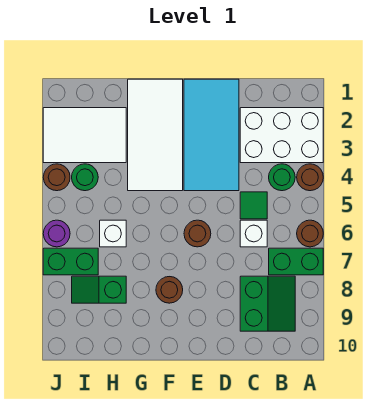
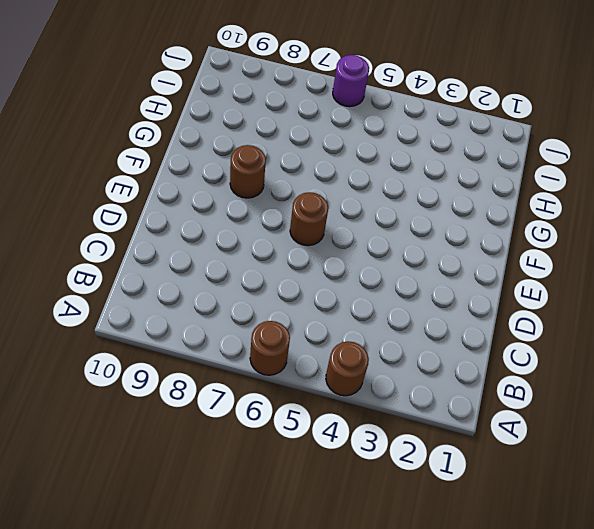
none -> white brick A2:C3 level 1
none -> green brick A7:B7 level 1
none -> green round brick B4 level 1

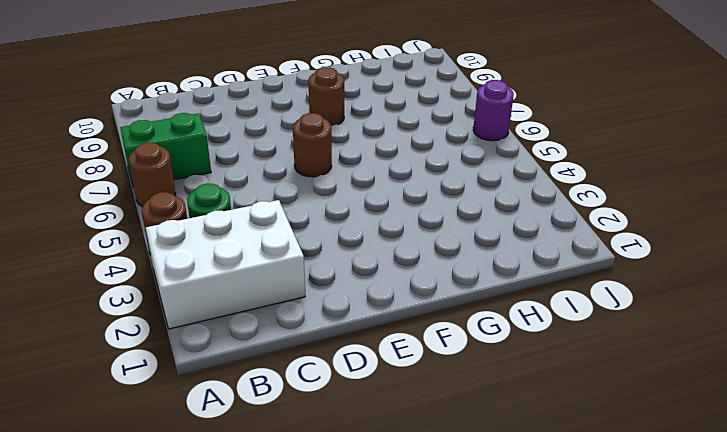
none -> green slope B8:C9 level 1 top C
none -> green tile C5 level 1
none -> white brick C6 level 1

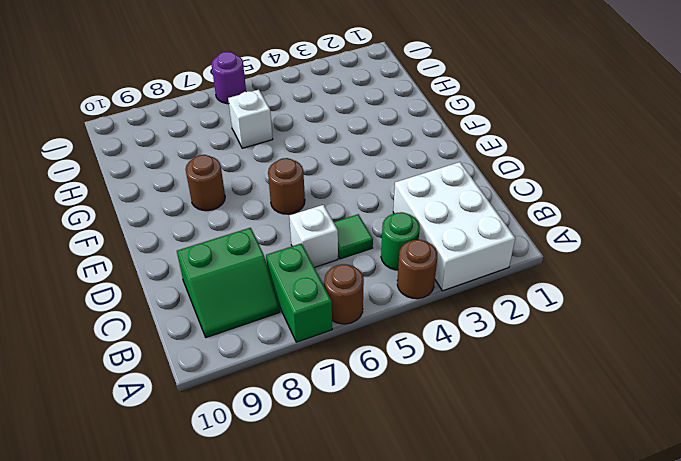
none -> cyan tile D1:E4 level 1
none -> white tile F1:G4 level 1
none -> white tile H2:J3 level 1

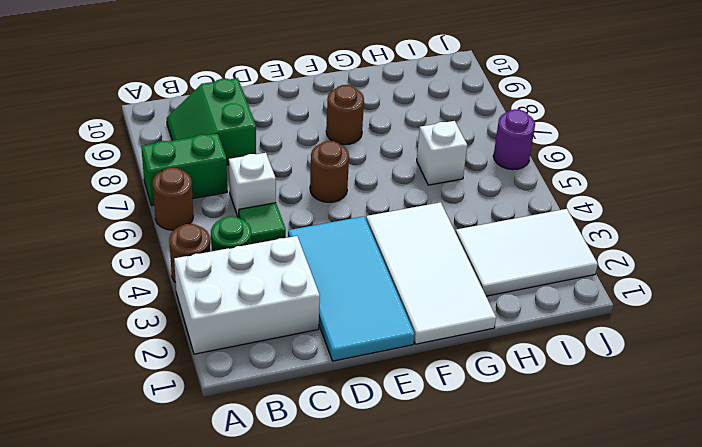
none -> green slope H8:I8 level 1 top H
none -> green round brick I4 level 1
none -> green brick I7:J7 level 1

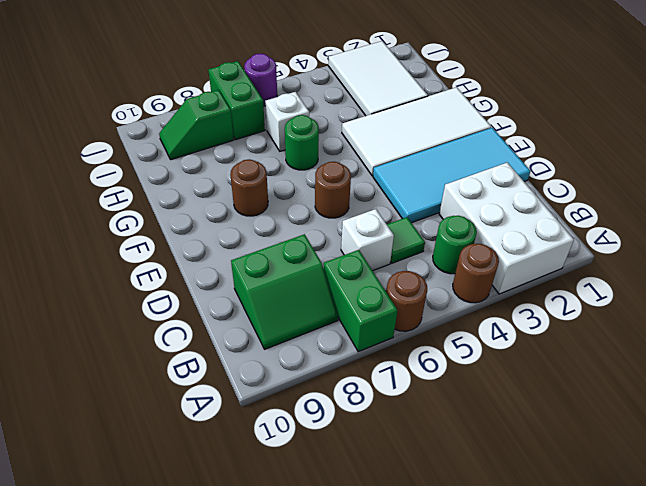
green round brick G6 level 1 -> green round brick I4 level 1
green slope I8:I9 level 1 top 8 -> green slope H8:I8 level 1 top H
none -> brown round brick J4 level 1

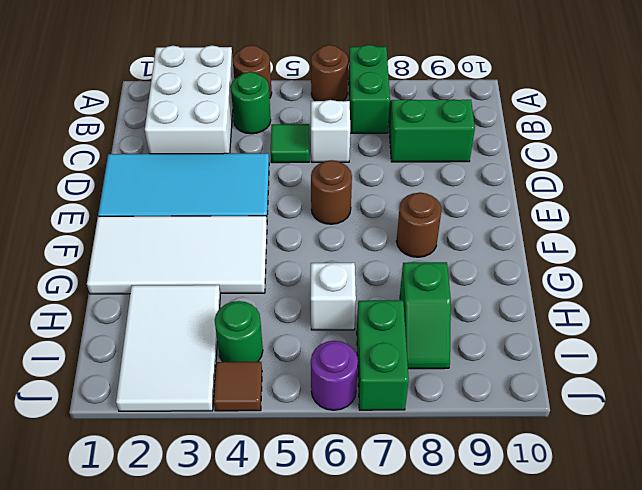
brown tile J4 level 1 -> brown round brick J4 level 1

